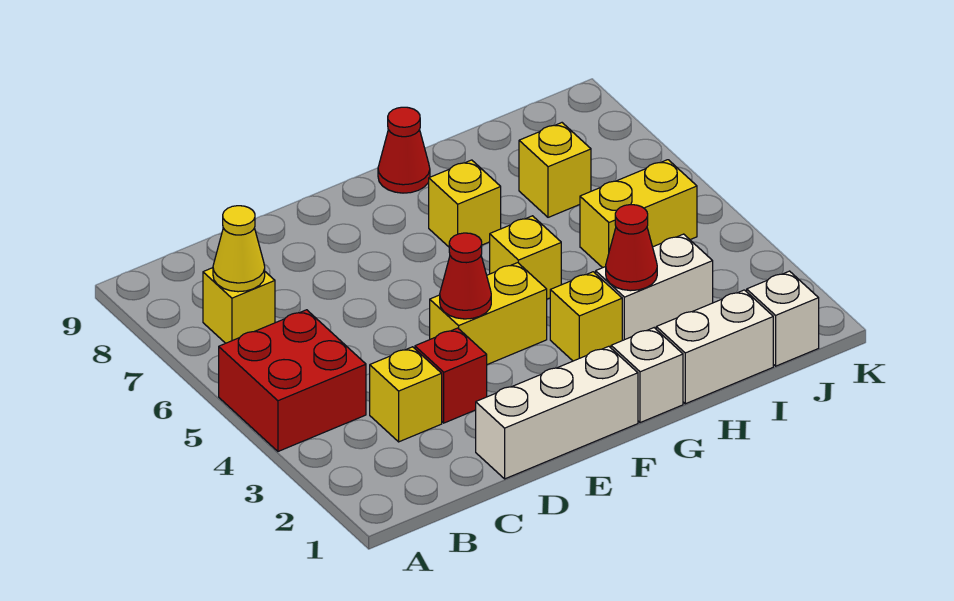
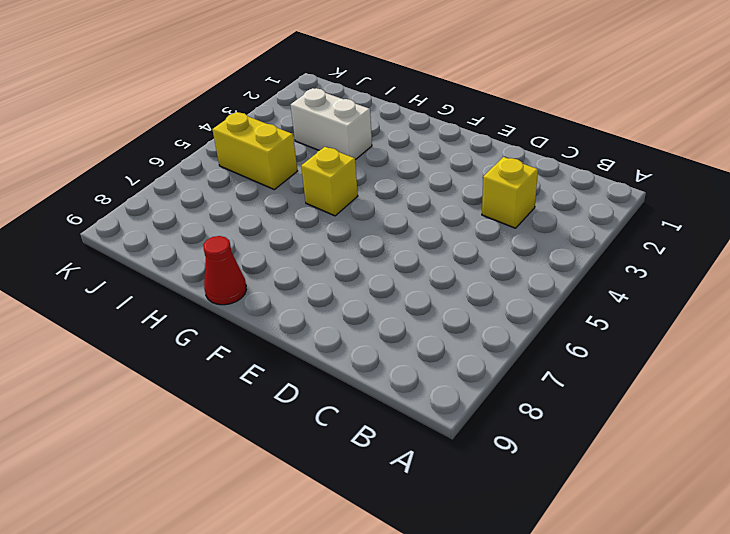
none -> red brick A4:B5 level 1
none -> yellow brick B7 level 1
none -> white brick D1:F1 level 1

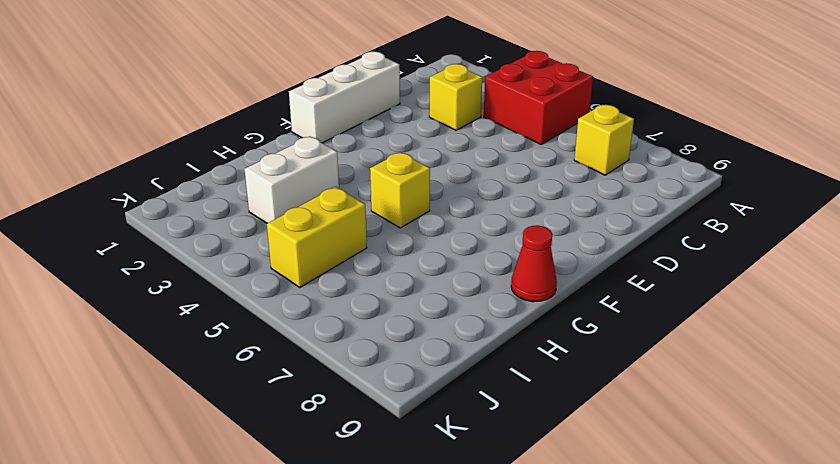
none -> red brick D3 level 1
none -> yellow brick E4:F4 level 1
none -> white brick G1 level 1

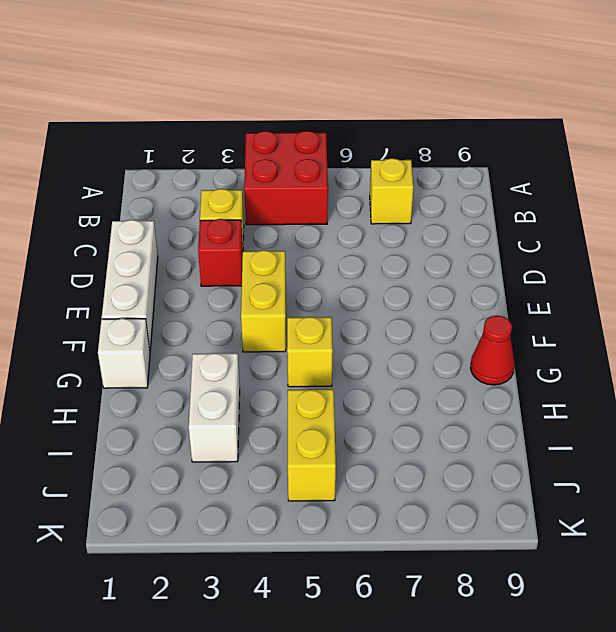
none -> yellow brick G3 level 1
none -> yellow brick G7 level 1
none -> white brick H1:I1 level 1

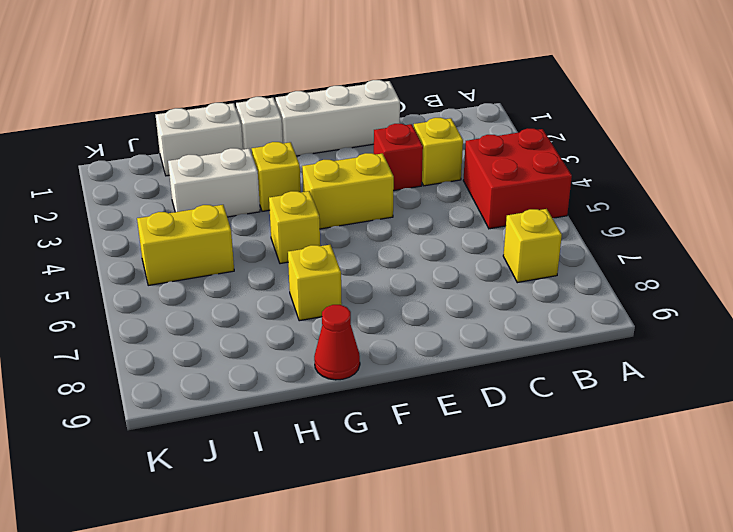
none -> yellow brick I7 level 1
none -> white brick J1 level 1
none -> yellow cone B7 level 2

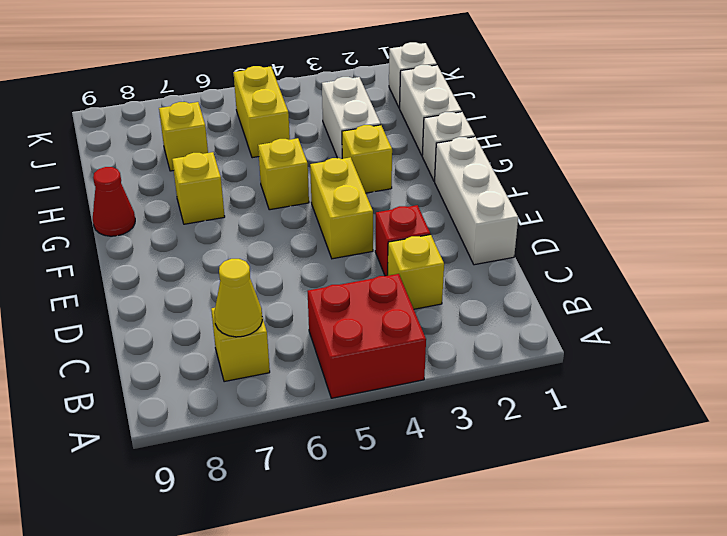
none -> red cone E4 level 2
none -> red cone H3 level 2

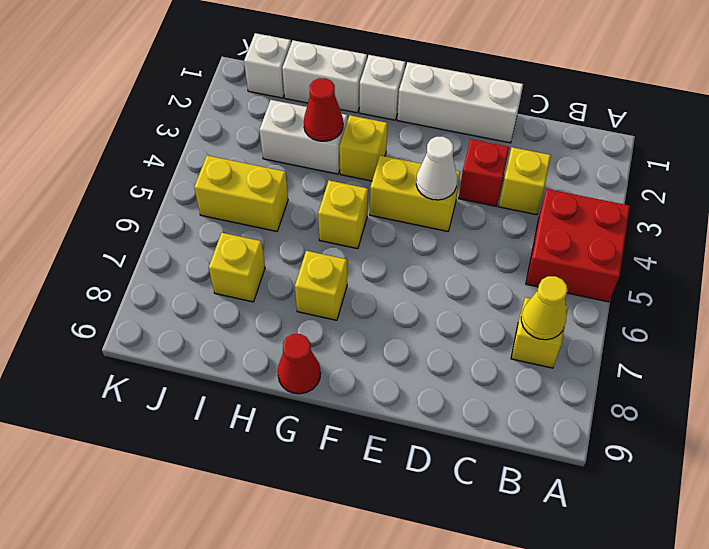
white cone E4 level 2 -> red cone E4 level 2

